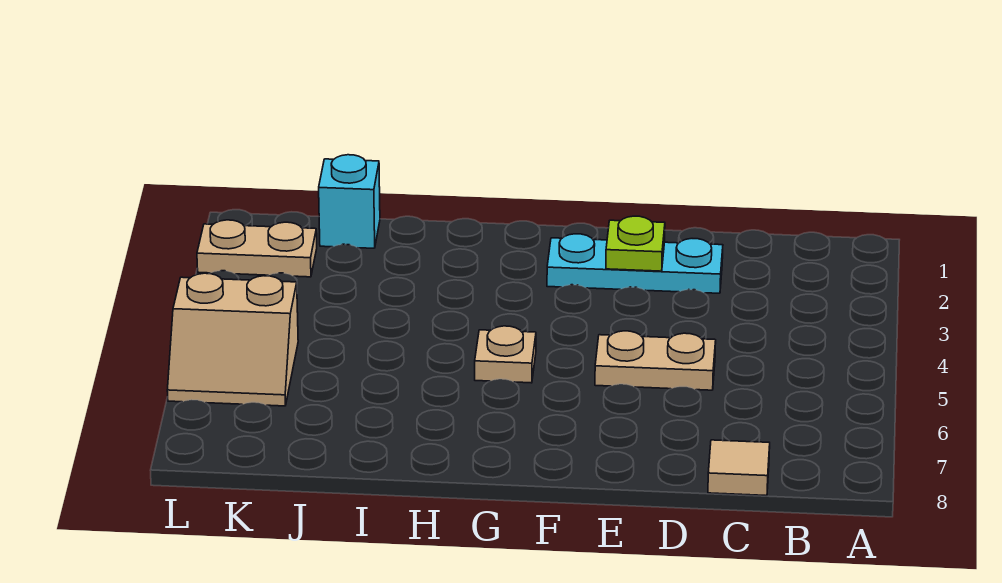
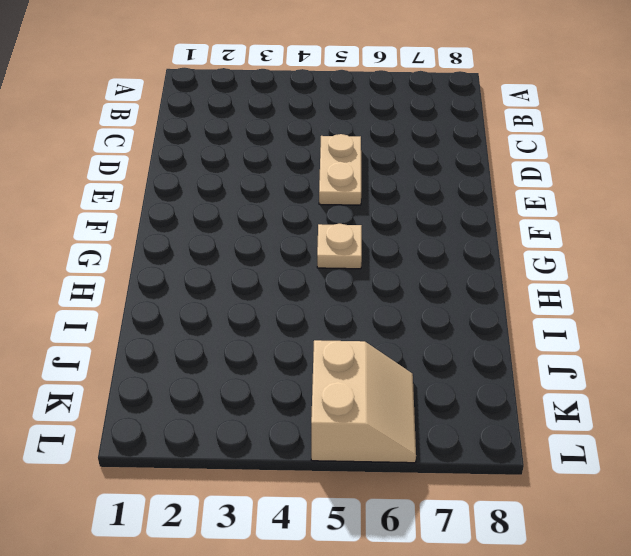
none -> tan tile C8 level 1
none -> cyan plate D2:F2 level 1

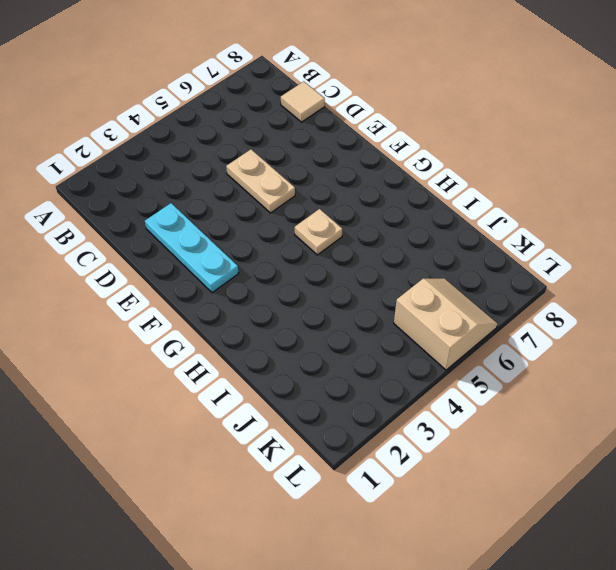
none -> cyan brick J1 level 1
none -> tan plate K2:L2 level 1

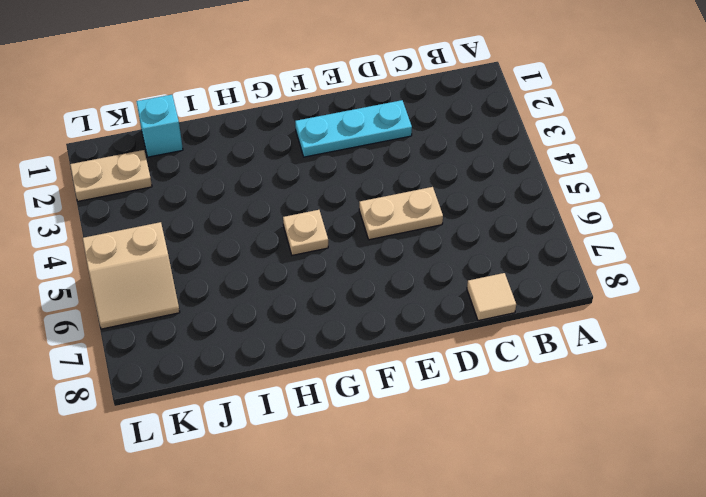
none -> lime plate E2 level 2

